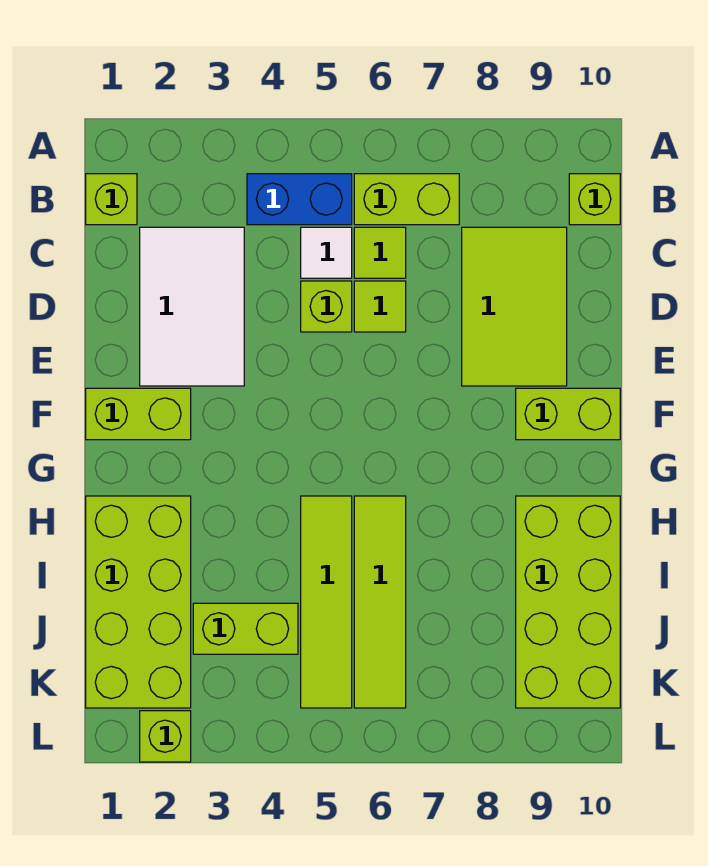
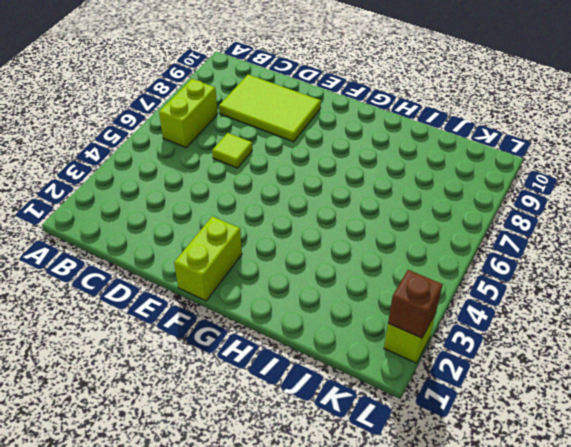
brown brick L2 level 2 -> none
none -> lime brick B1 level 1
none -> blue brick B4:B5 level 1
none -> lime brick B10 level 1

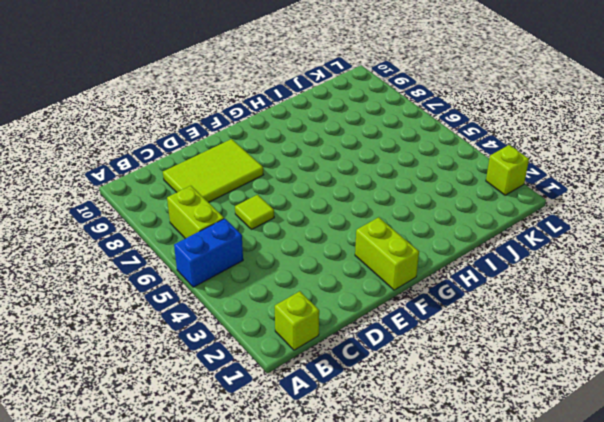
blue brick A5:B5 level 1 -> blue brick B4:B5 level 1
none -> lime brick B10 level 1
none -> white tile C2:E3 level 1
none -> white tile C5 level 1

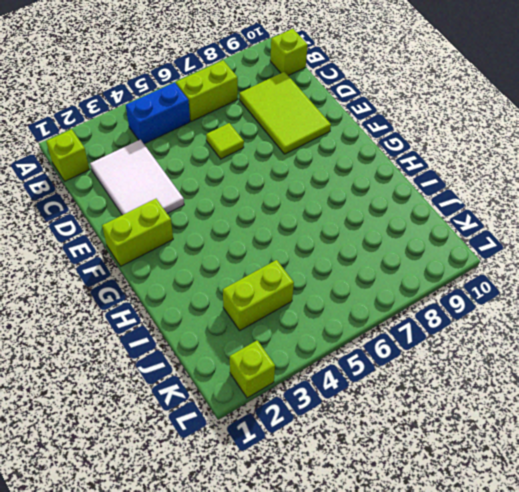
none -> white tile C5 level 1
none -> lime tile C6 level 1
none -> lime brick D5 level 1

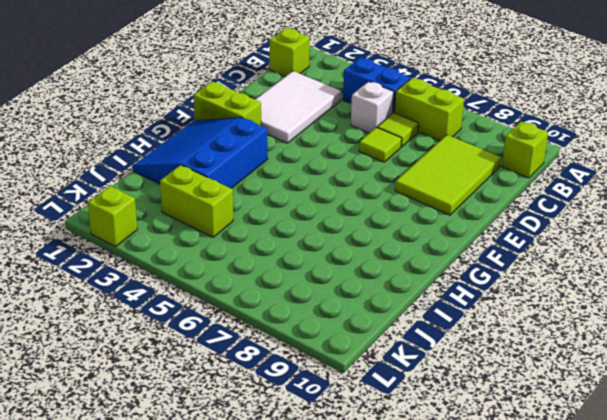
white brick C5 level 1 -> white tile C5 level 1
blue slope G1:I3 level 1 top 3 -> lime brick H1:K2 level 1
none -> lime brick D5 level 1
none -> lime brick F9:F10 level 1
none -> lime tile H5:K5 level 1

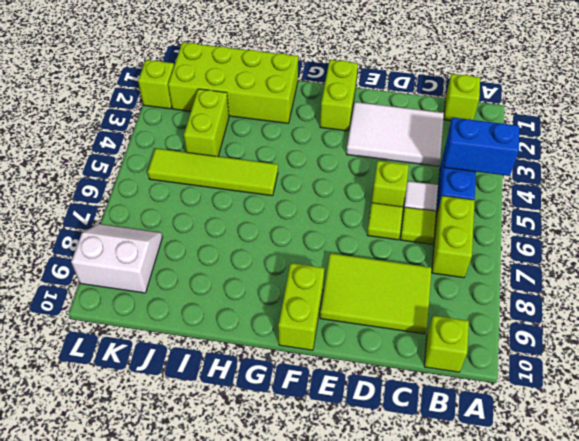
blue brick A4:B4 level 2 -> none
white slope K8:L9 level 1 top 9 -> lime brick H9:K10 level 1
none -> lime tile H6:K6 level 1

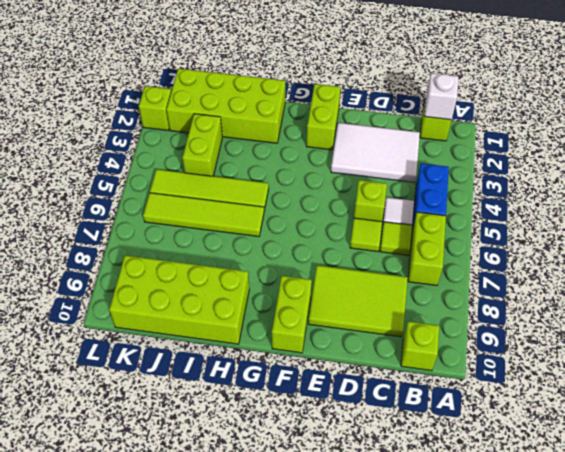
white brick B1 level 2 -> none

